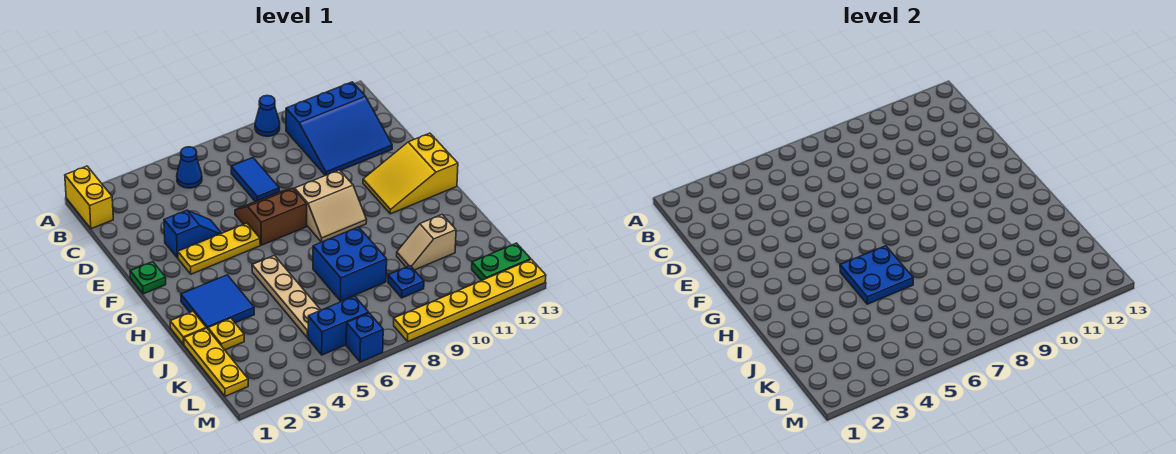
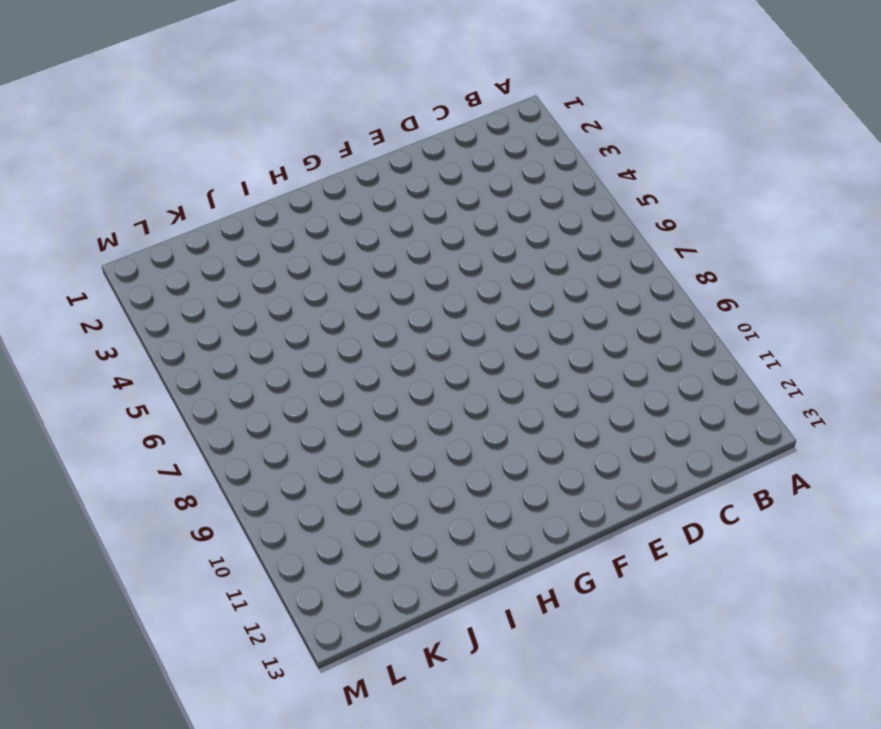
none -> yellow brick A1:B1 level 1
none -> blue cone A9 level 1
none -> blue cone B5 level 1

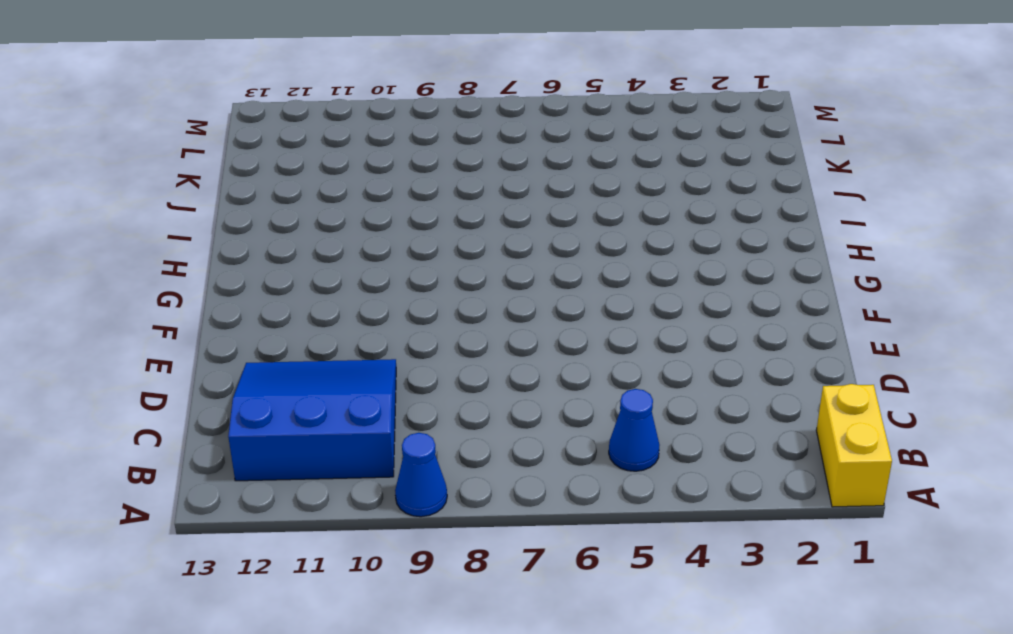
none -> blue tile C7:D7 level 1
none -> blue slope E3:E4 level 1 top 3
none -> brown slope E6:F7 level 1 top F

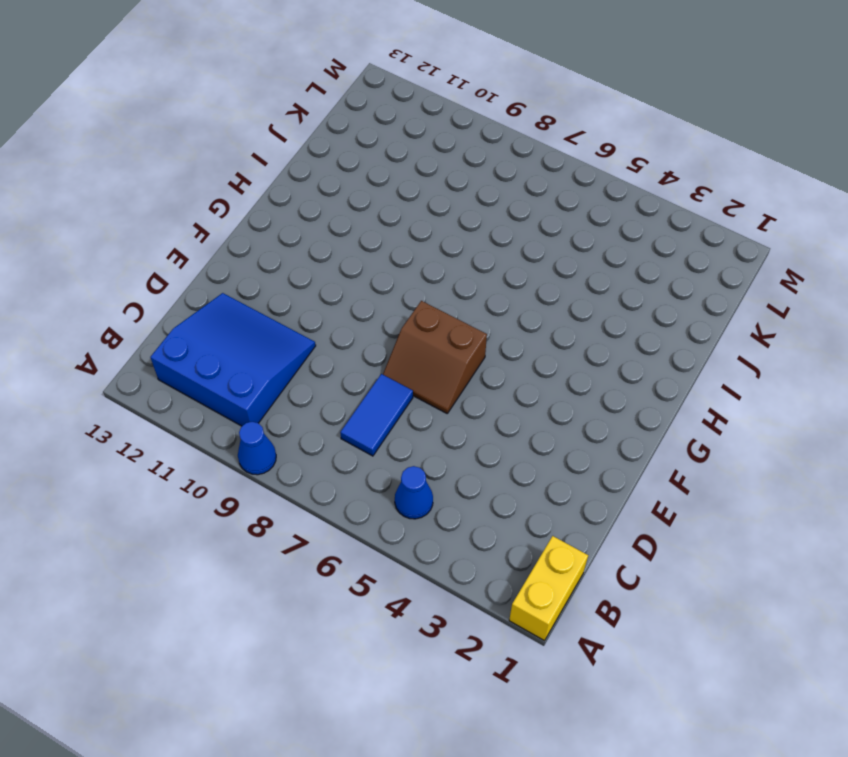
none -> blue slope E3:E4 level 1 top 3
none -> green plate F1 level 1
none -> yellow plate F3:F5 level 1

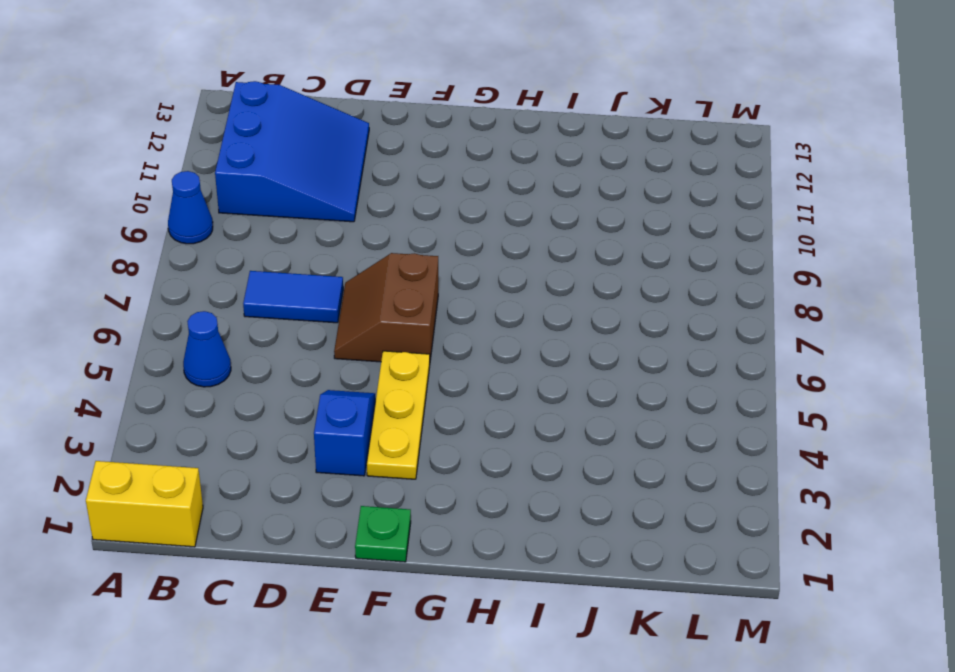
none -> tan slope F8:G9 level 1 top F
none -> yellow slope F11:G13 level 1 top 13
none -> blue tile H2:I3 level 1

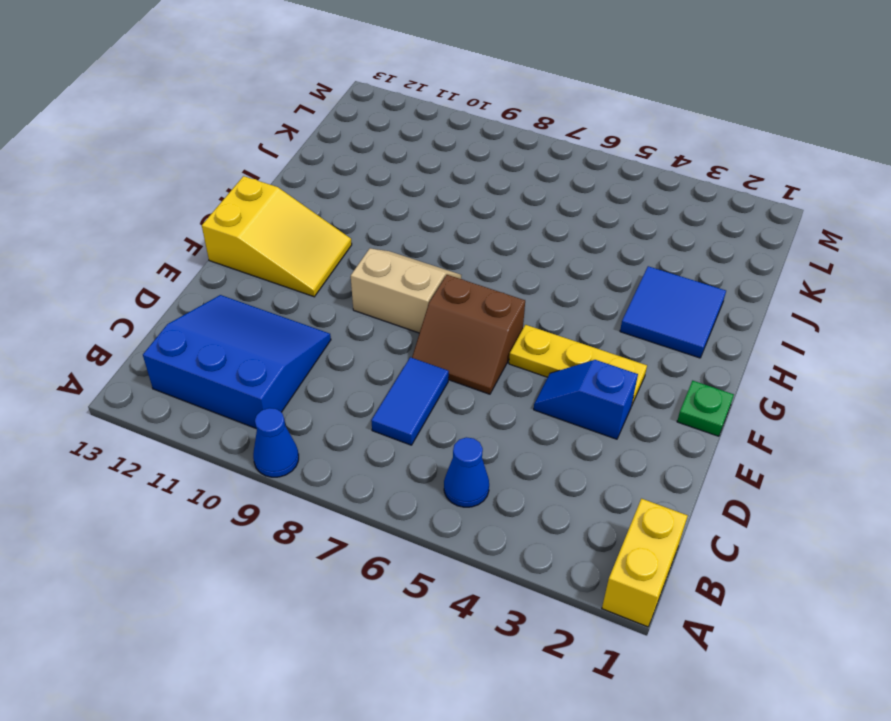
none -> tan plate H5:K5 level 1
none -> yellow plate I1 level 1
none -> blue brick I7:J8 level 1

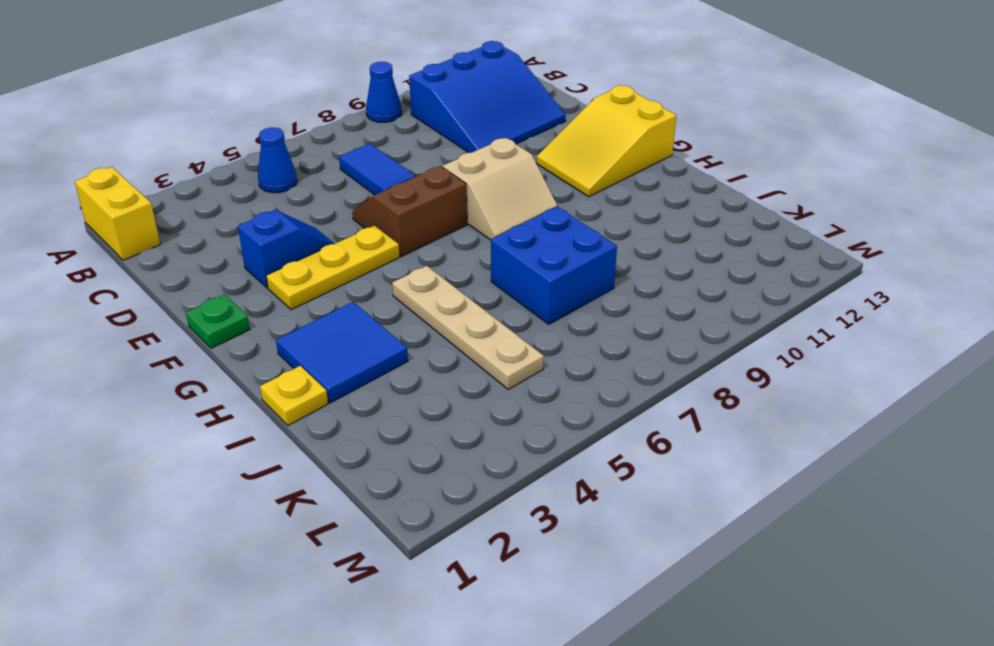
none -> yellow plate J1:L1 level 1
none -> yellow plate J2 level 1
none -> tan slope J10:J11 level 1 top 11

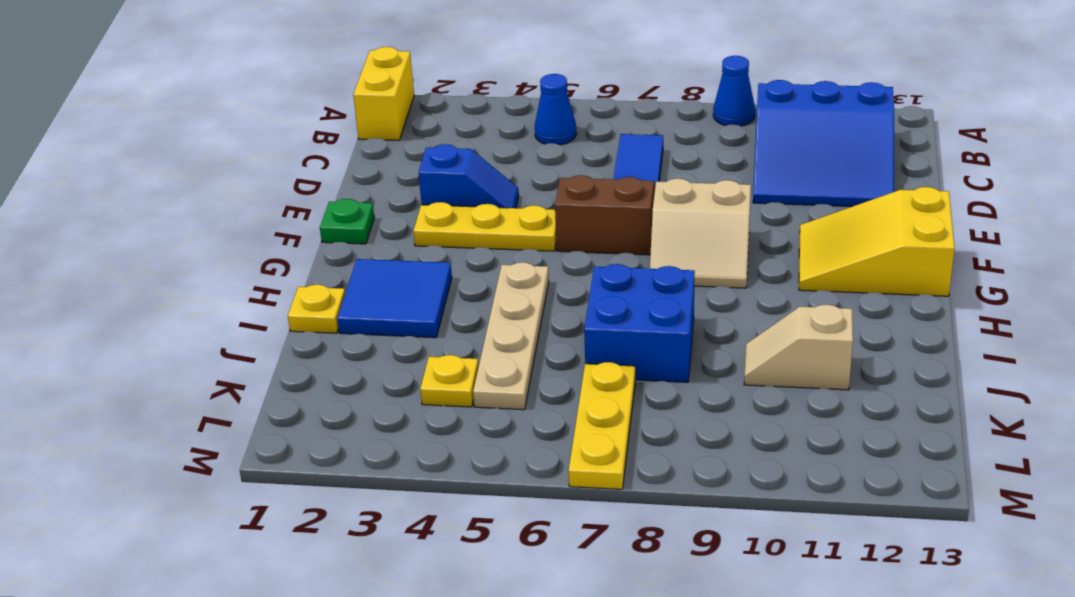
yellow plate K4 level 1 -> yellow plate J2 level 1
yellow plate K7:M7 level 1 -> yellow plate J1:L1 level 1
none -> blue plate K9 level 1
none -> blue brick L5:L6 level 1
none -> green plate L12:L13 level 1

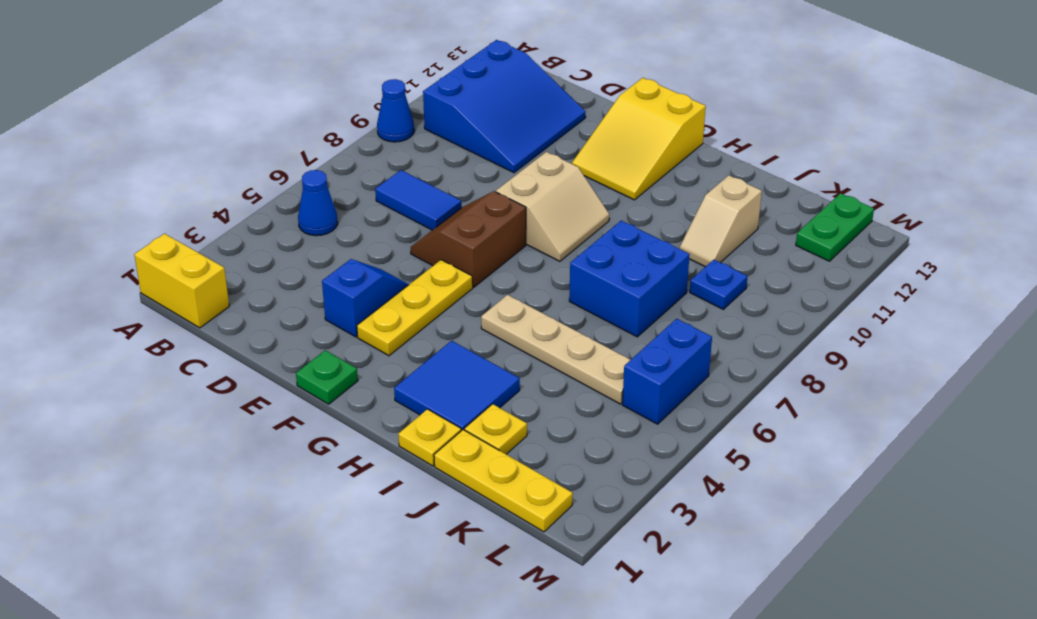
none -> blue brick M6 level 1
none -> yellow plate M8:M13 level 1
none -> blue plate H5:I6 level 2

